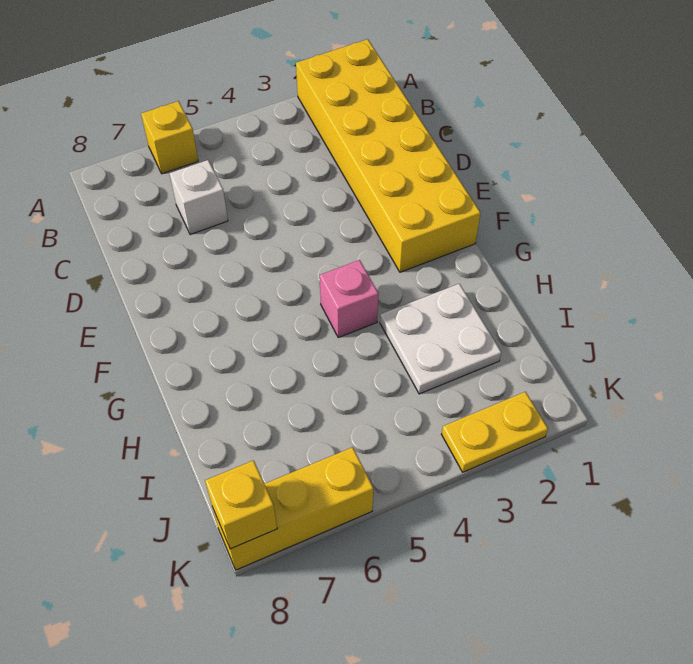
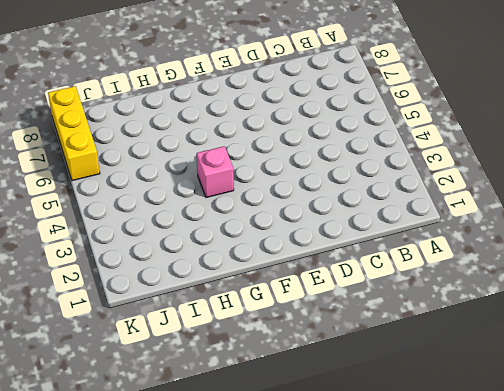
none -> yellow brick A1:F2 level 1
none -> yellow brick A6 level 1

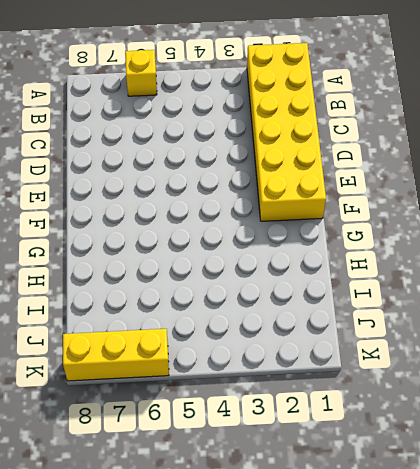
none -> white brick C6 level 1
none -> pink brick G4 level 1

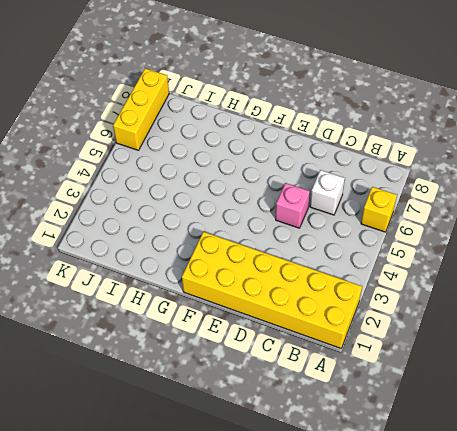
pink brick D5 level 1 -> pink brick G4 level 1
none -> white plate H2:I3 level 1
none -> yellow plate K2:K3 level 1

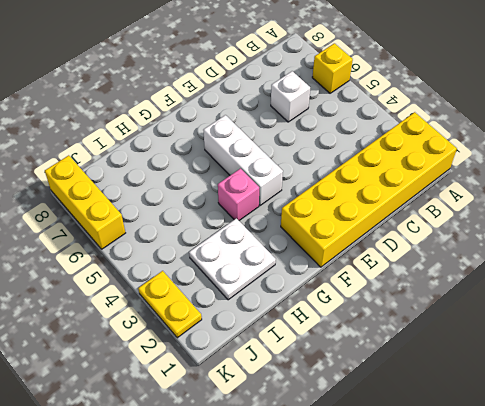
white brick F4:F6 level 1 -> none
none -> yellow brick K8 level 2

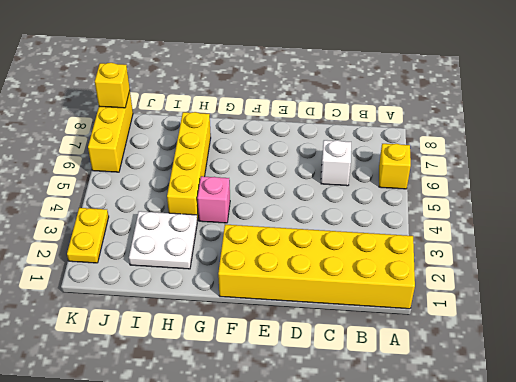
yellow brick H4:H7 level 1 -> none

